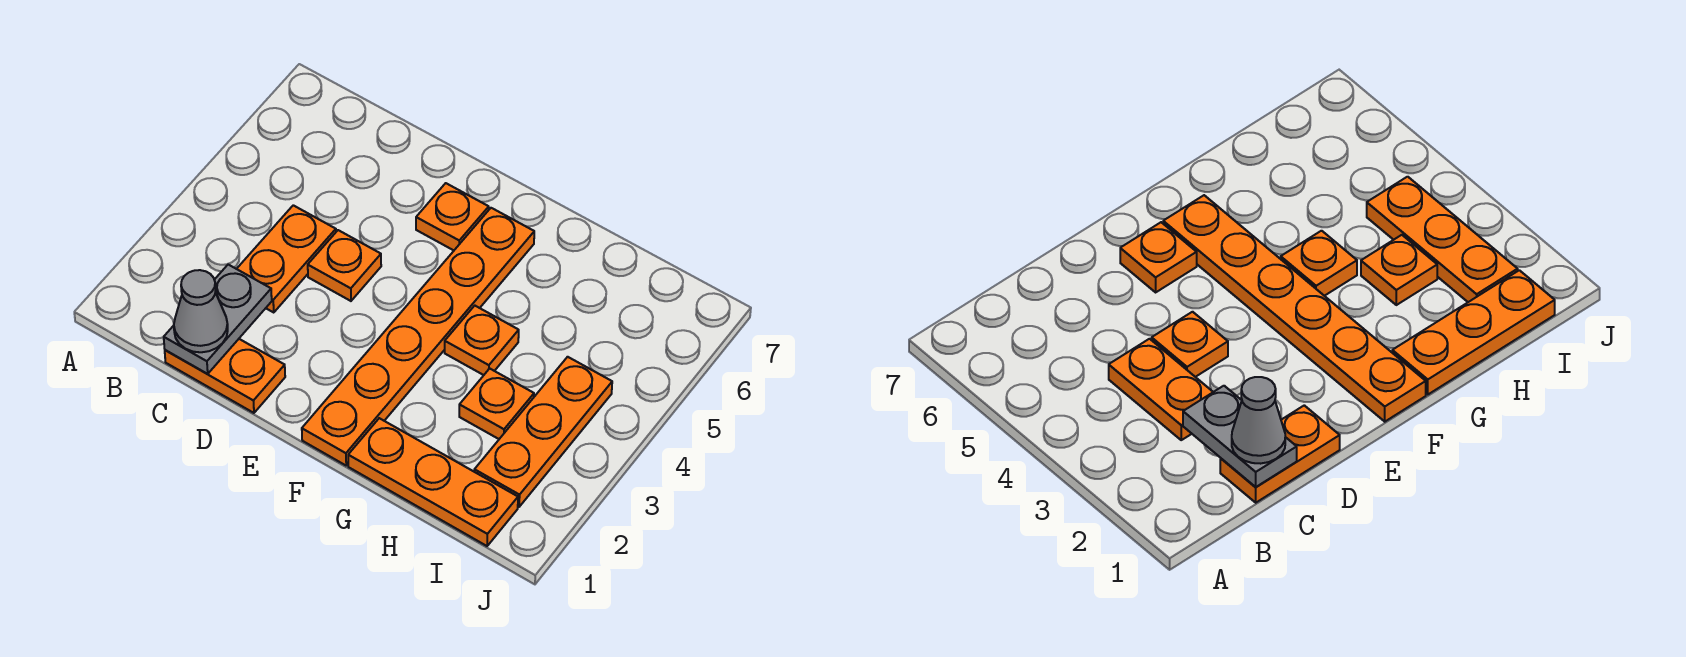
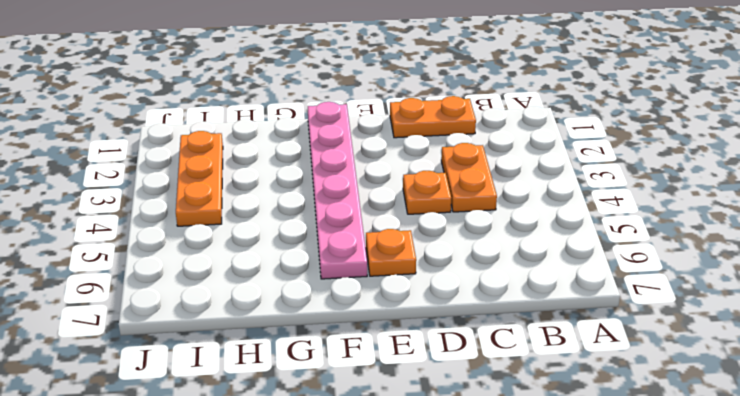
pink plate F1:F6 level 1 -> orange plate F1:F6 level 1
none -> orange plate G1:I1 level 1
none -> orange plate G4 level 1

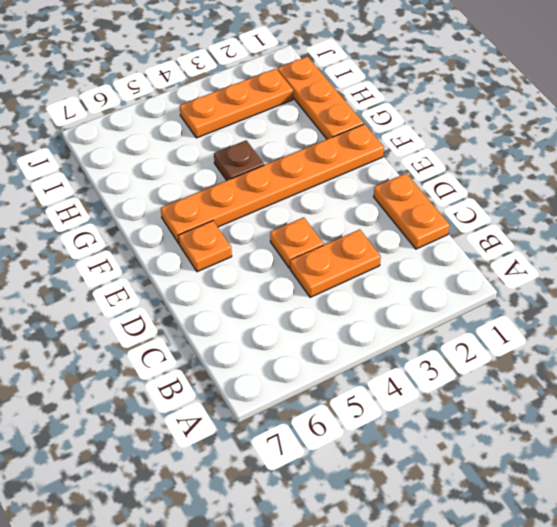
brown plate G4 level 1 -> orange plate G4 level 1
none -> orange plate H3 level 1
none -> grey plate C1:C2 level 2

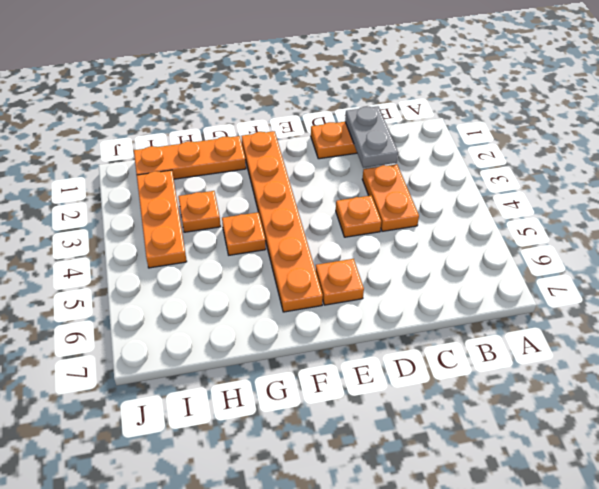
none -> grey cone C1 level 3

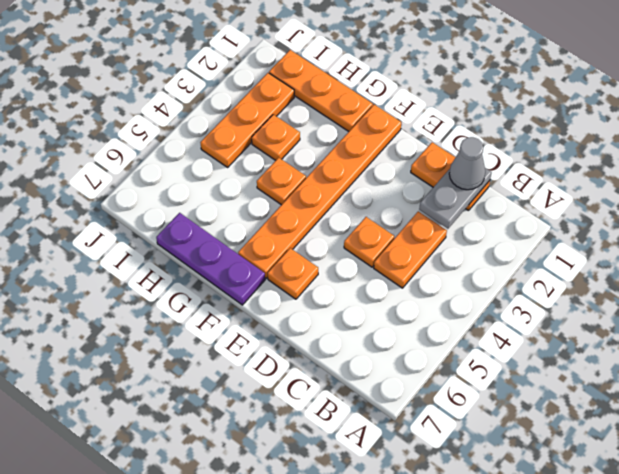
purple plate F7:H7 level 1 -> none

